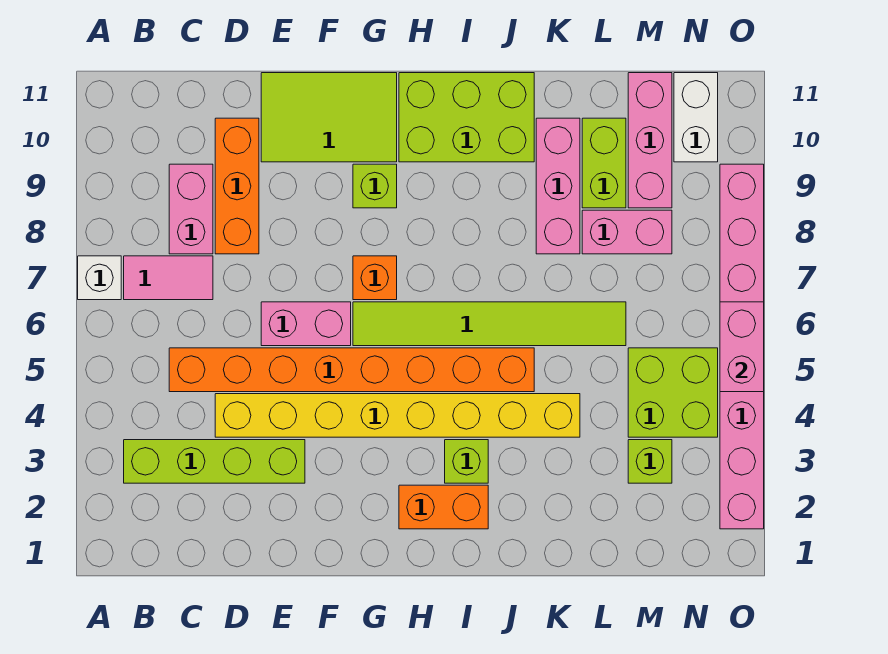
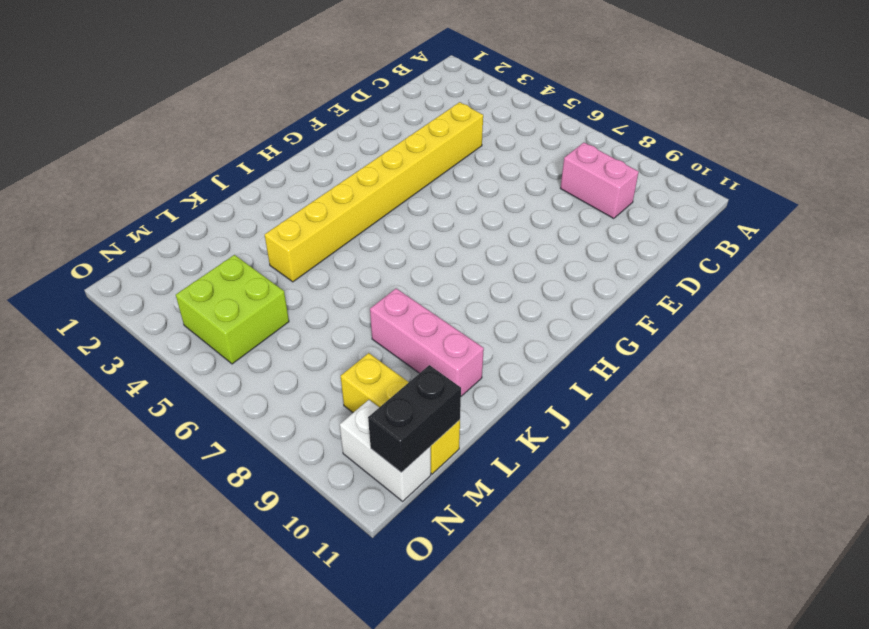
yellow brick M9:M11 level 1 -> pink brick M9:M11 level 1
black brick M11:N11 level 2 -> none
none -> white brick A7 level 1
none -> lime brick B3:E3 level 1
none -> pink tile B7:C7 level 1

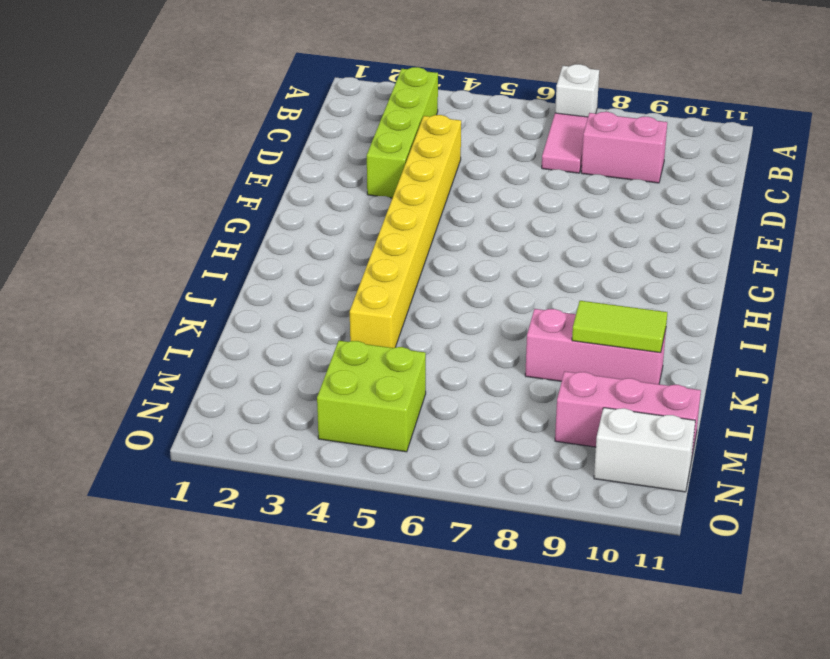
lime tile K9:K10 level 2 -> none
none -> orange brick C5:J5 level 1
none -> orange brick D8:D10 level 1
none -> pink brick E6:F6 level 1

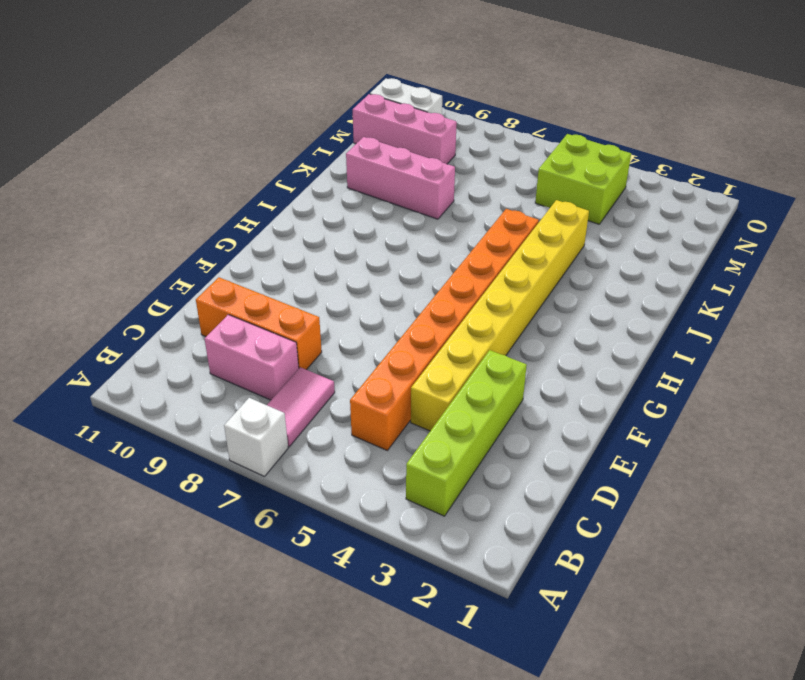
none -> pink brick E6:F6 level 1
none -> lime tile E10:G11 level 1
none -> lime tile G6:L6 level 1

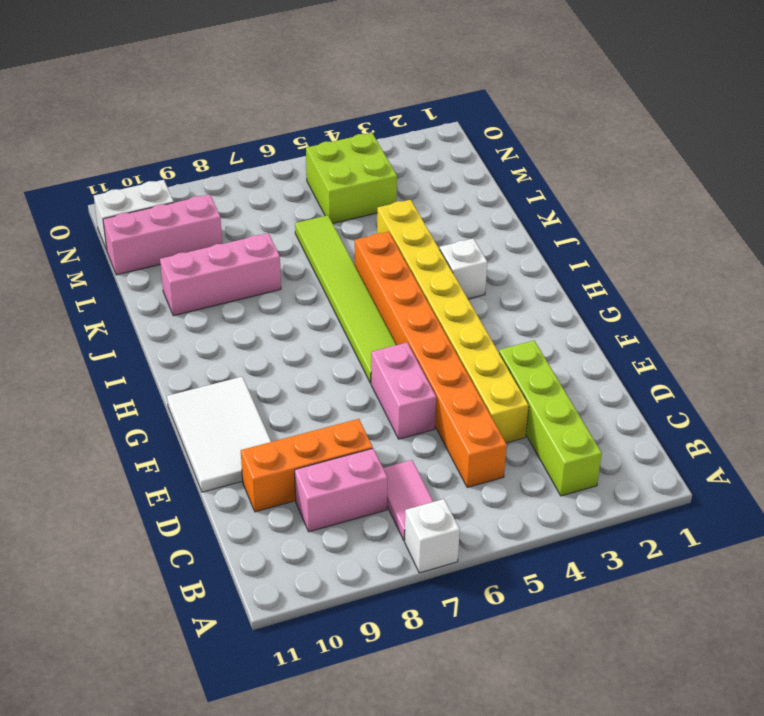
white tile E10:G11 level 1 -> lime tile E10:G11 level 1
white brick I3 level 1 -> lime brick I3 level 1
none -> orange brick G7 level 1
none -> lime brick G9 level 1
none -> orange brick H2:I2 level 1

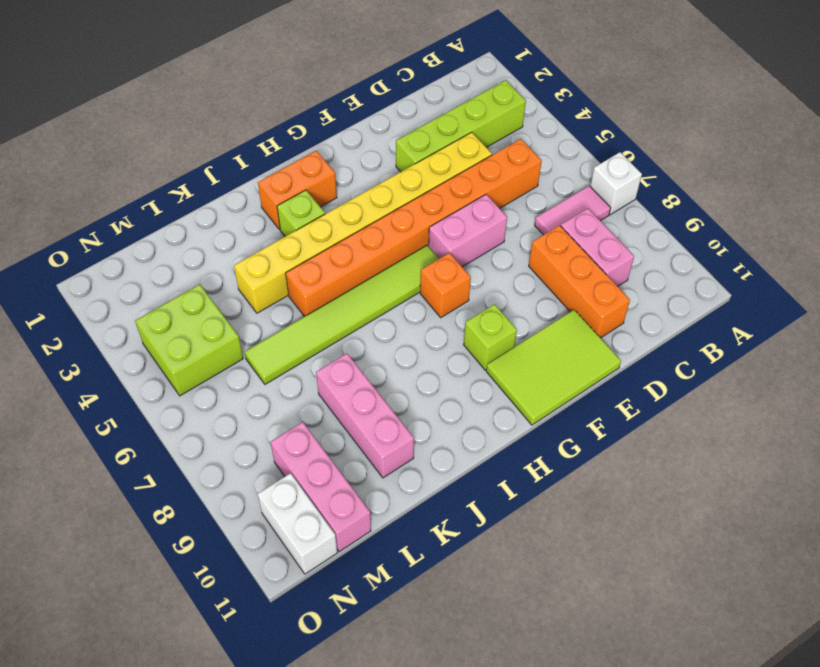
none -> lime brick H10:J11 level 1
none -> pink brick L8:M8 level 1
none -> lime brick L9:L10 level 1

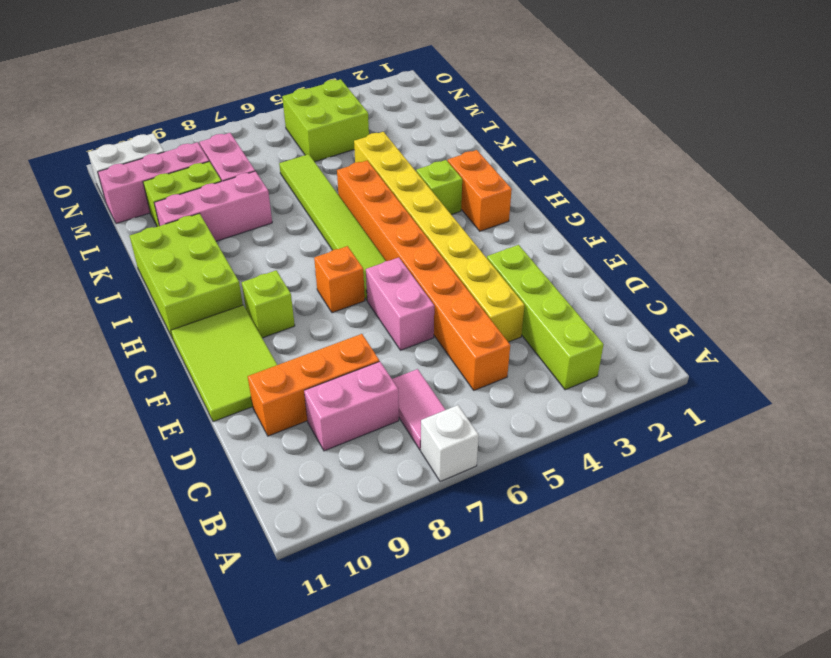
none -> lime brick M3 level 1
none -> pink brick O2:O9 level 1
none -> pink brick O5:O6 level 2

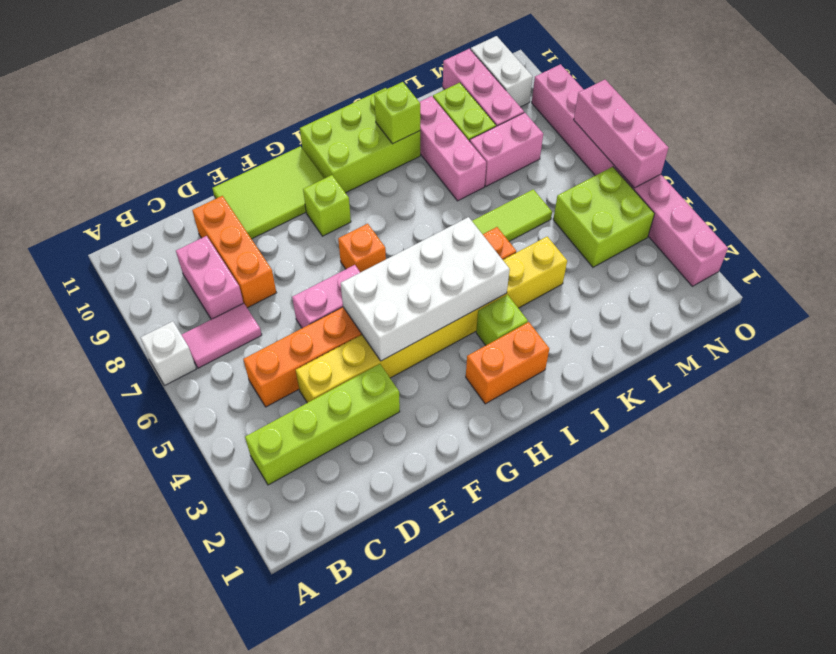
white brick F4:I5 level 2 -> none
lime brick J10 level 2 -> lime brick M3 level 1
pink brick O5:O7 level 2 -> pink brick O5:O6 level 2

